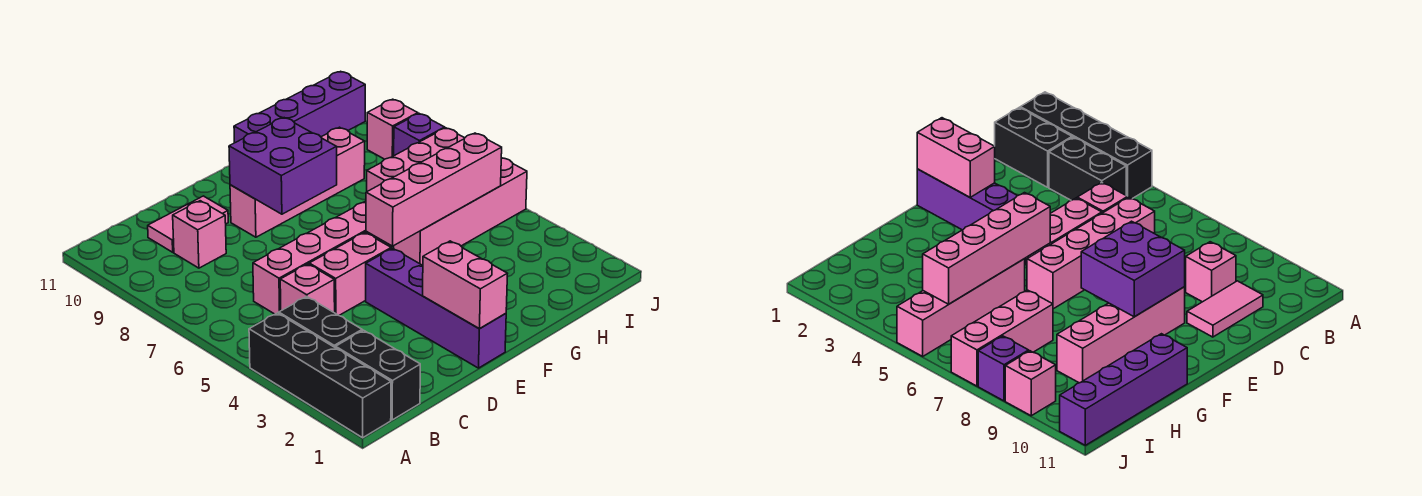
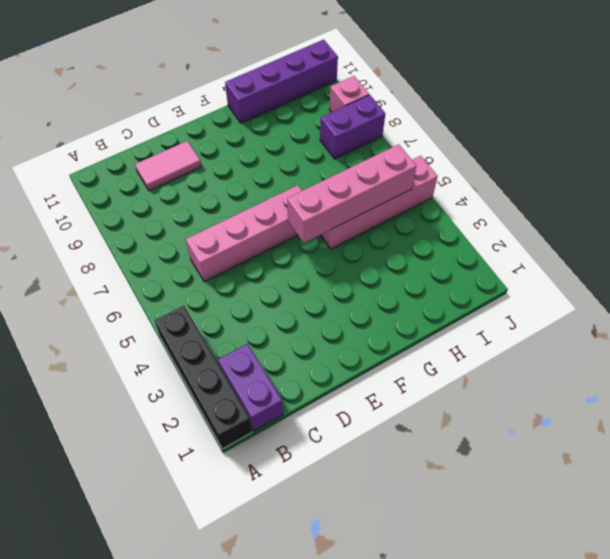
purple brick B1:B2 level 1 -> black brick B1:B2 level 1
purple brick I8:J8 level 1 -> purple brick J8 level 1
none -> black brick B3:B4 level 1
none -> pink brick C5 level 1
none -> pink brick C9 level 1

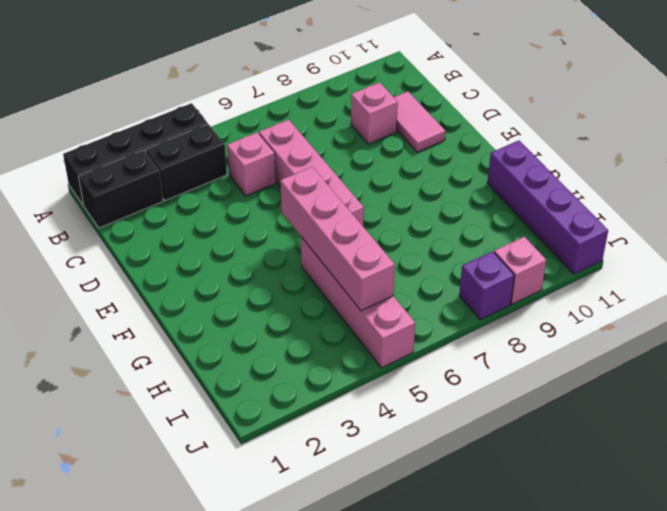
none -> pink brick D5:E5 level 1
none -> purple brick E1:E4 level 1
none -> pink brick E9:H9 level 1

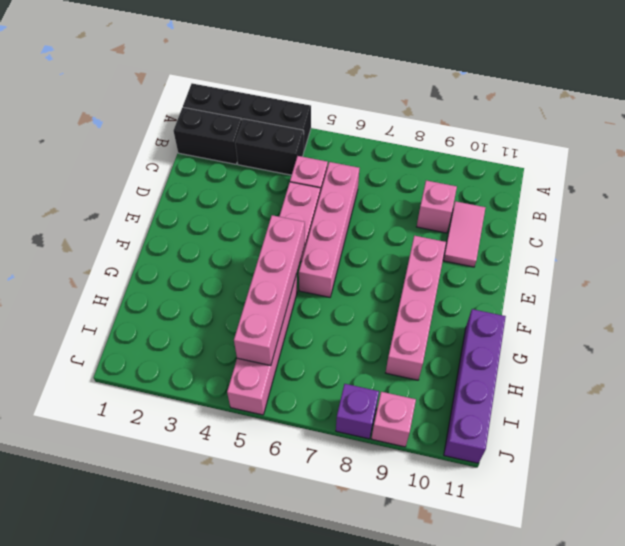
none -> purple brick E1:E4 level 1
none -> pink brick H7:J7 level 1
none -> pink brick E1:E2 level 2

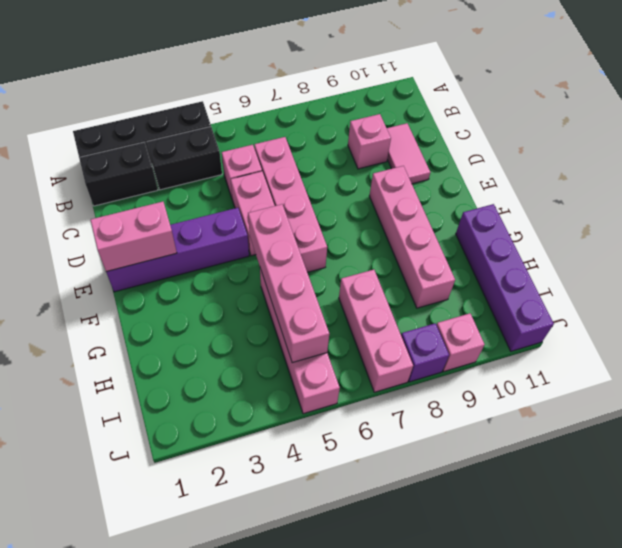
none -> purple brick E8:F9 level 2

